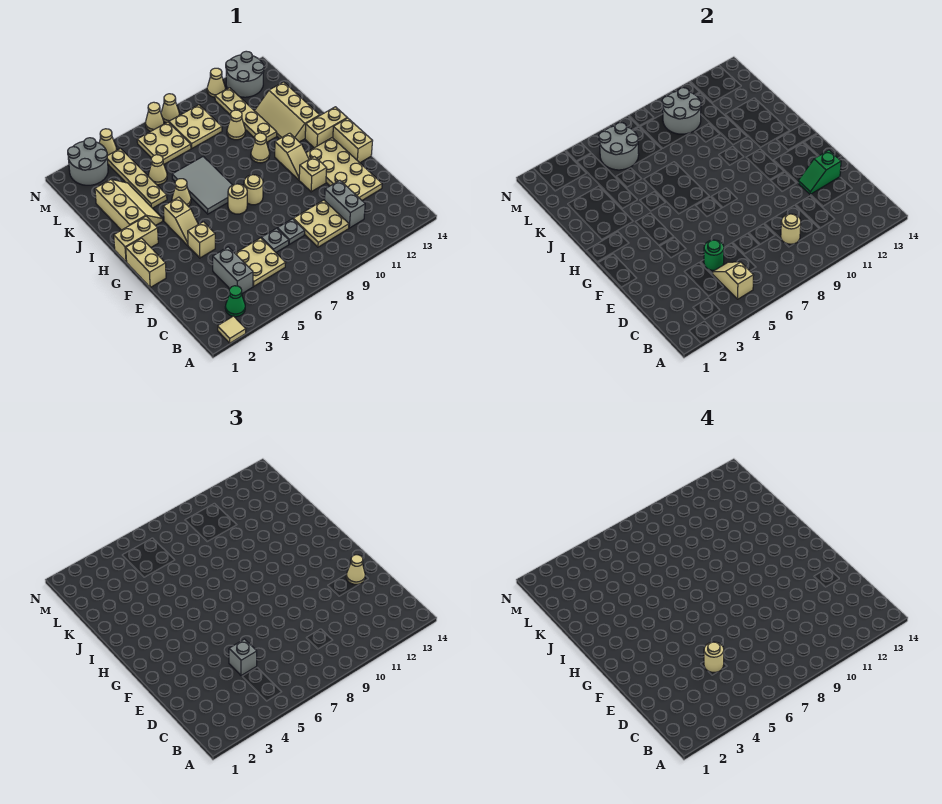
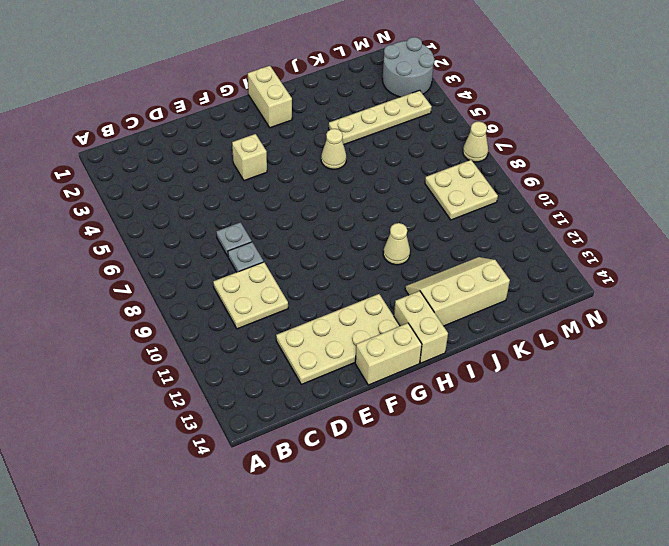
none -> tan tile A2 level 1
none -> green cone B3 level 1
none -> grey brick C4:D4 level 1
none -> tan plate C5:D6 level 1

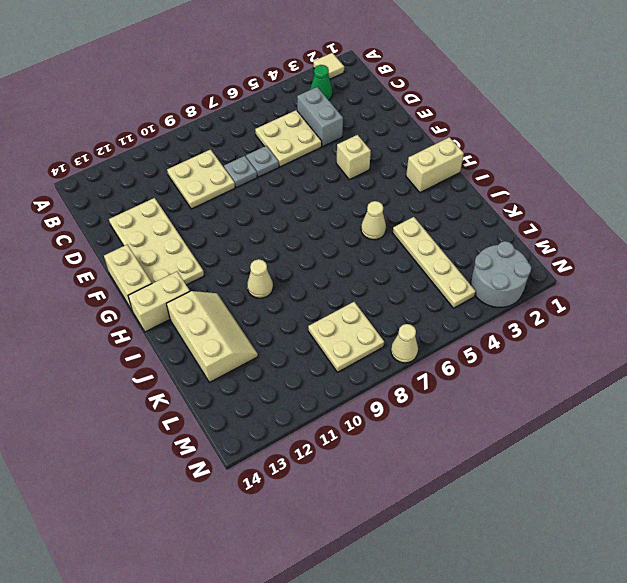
none -> grey brick C11:D11 level 1
none -> tan brick F1:G1 level 1
none -> tan brick F11 level 1
none -> tan slope G4:H4 level 1 top H

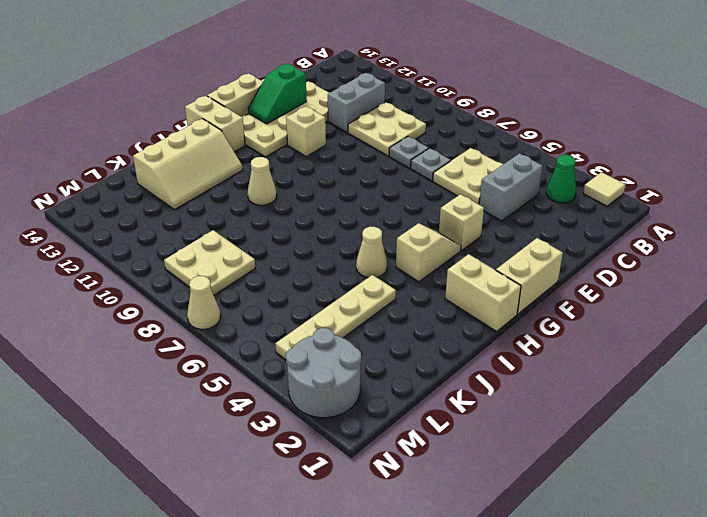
green slope E13:F13 level 2 top E -> green slope E12:E13 level 2 top 13
none -> tan round brick G7 level 1
none -> tan round brick G8 level 1
none -> tan slope G11:H11 level 1 top H
none -> grey tile H6:J7 level 1

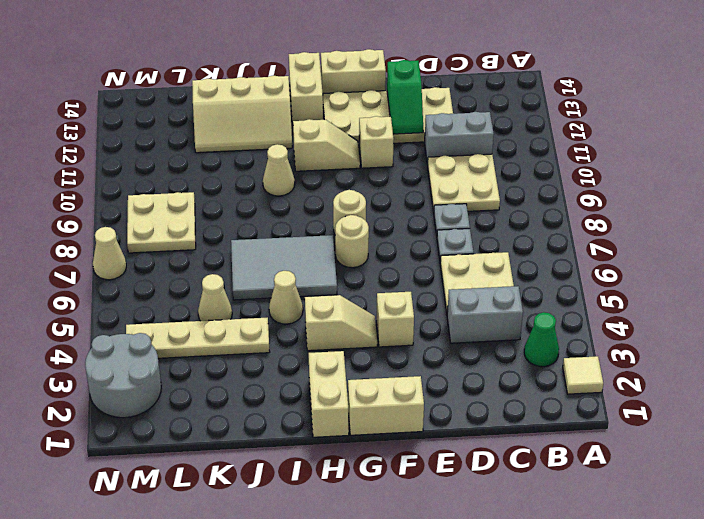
none -> tan slope I2:K3 level 1 top 2
none -> tan plate J11:M11 level 1
none -> tan cone K10 level 1
none -> tan plate L6:M7 level 1

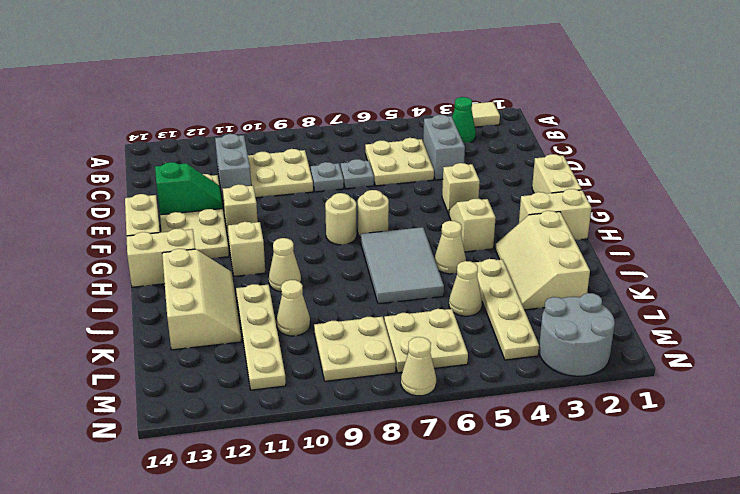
none -> grey round brick M12:N13 level 1
none -> tan cone N4 level 1
none -> tan cone N8 level 1
none -> tan cone N11 level 1

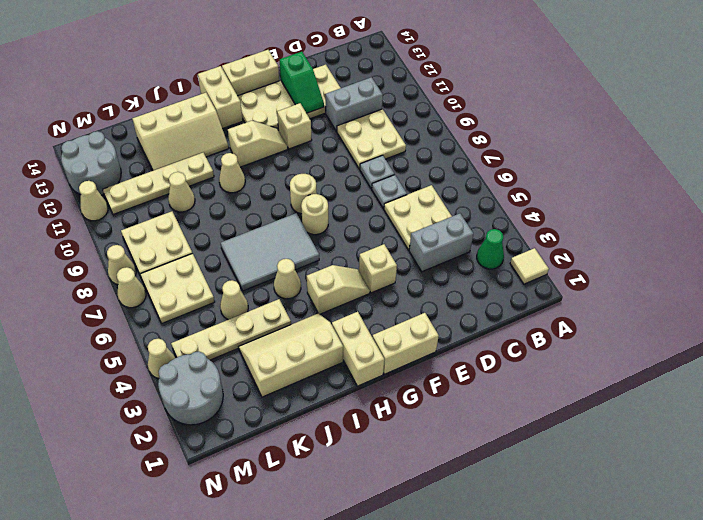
none -> tan slope B5:C5 level 2 top B
none -> tan round brick C9 level 2
none -> green round brick D5 level 2
none -> grey round brick L5:M6 level 2

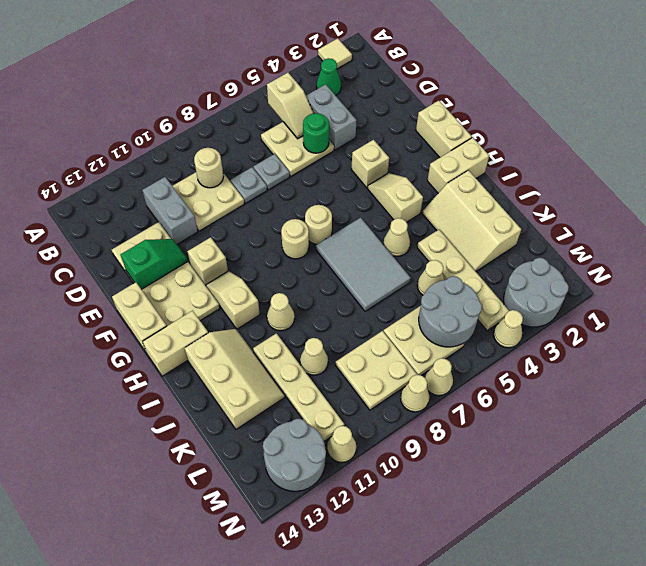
none -> grey round brick L9:M10 level 2
none -> grey brick D5 level 3
none -> tan cone E13 level 3
none -> tan round brick D5 level 4

